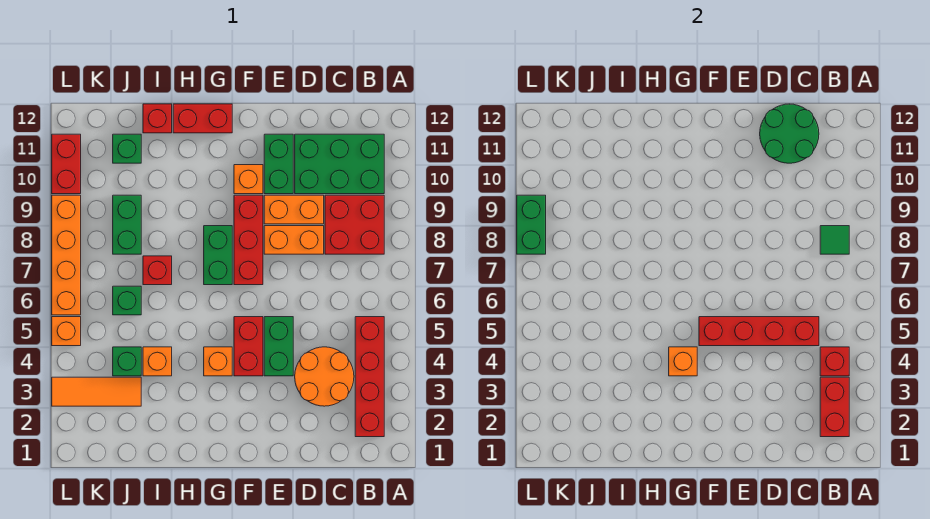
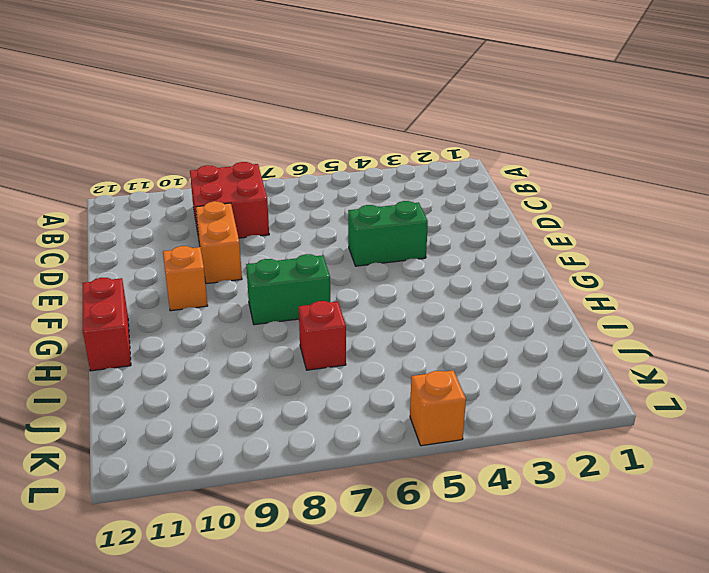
none -> red brick B2:B5 level 1
none -> green brick B10:D11 level 1
none -> orange round brick C3:D4 level 1
none -> orange brick D8:E8 level 1

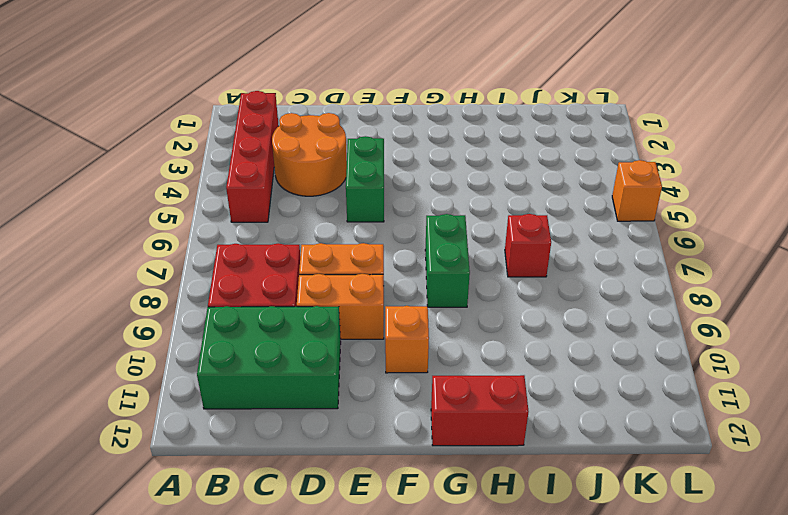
none -> green brick E10:E11 level 1
none -> red brick F4:F5 level 1
none -> red brick F7:F9 level 1
none -> orange brick G4 level 1

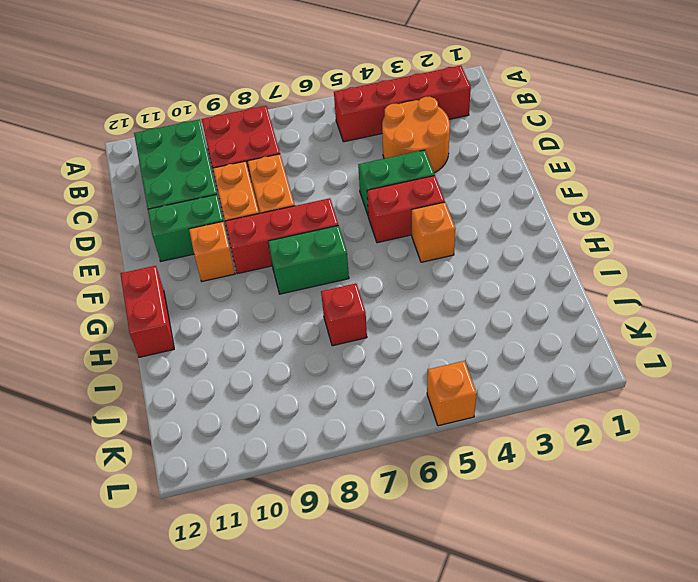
none -> orange brick I4 level 1
none -> red brick I12 level 1
none -> orange tile J3:L3 level 1
none -> green brick J4 level 1

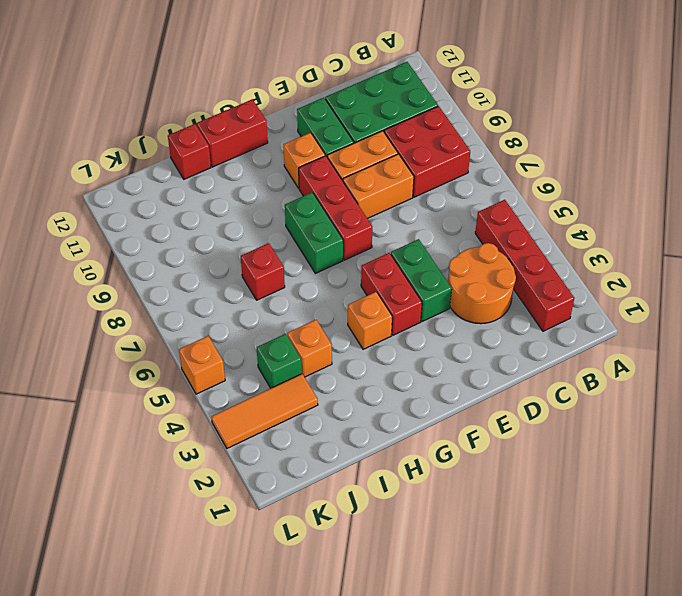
none -> green brick J6 level 1
none -> green brick J8:J9 level 1
none -> green brick J11 level 1
none -> orange brick L6:L9 level 1

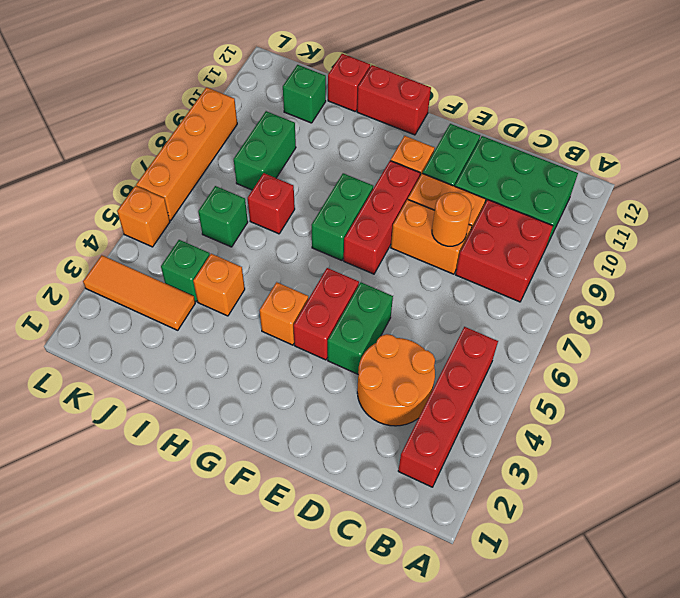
orange round brick D8 level 2 -> none
none -> red brick L10:L11 level 1
none -> red brick B2:B3 level 2
none -> red brick B4 level 2
none -> green tile B8 level 2

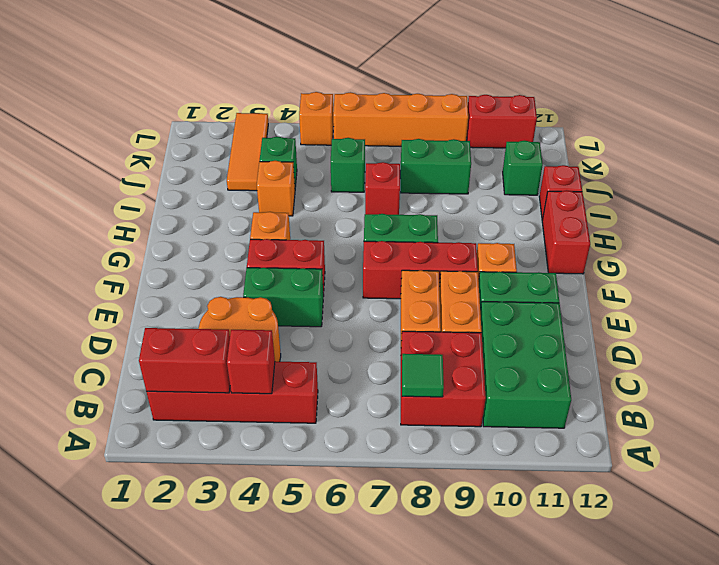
none -> red brick C5:F5 level 2
none -> green round brick C11:D12 level 2
none -> orange brick G4 level 2
none -> green brick L8:L9 level 2

